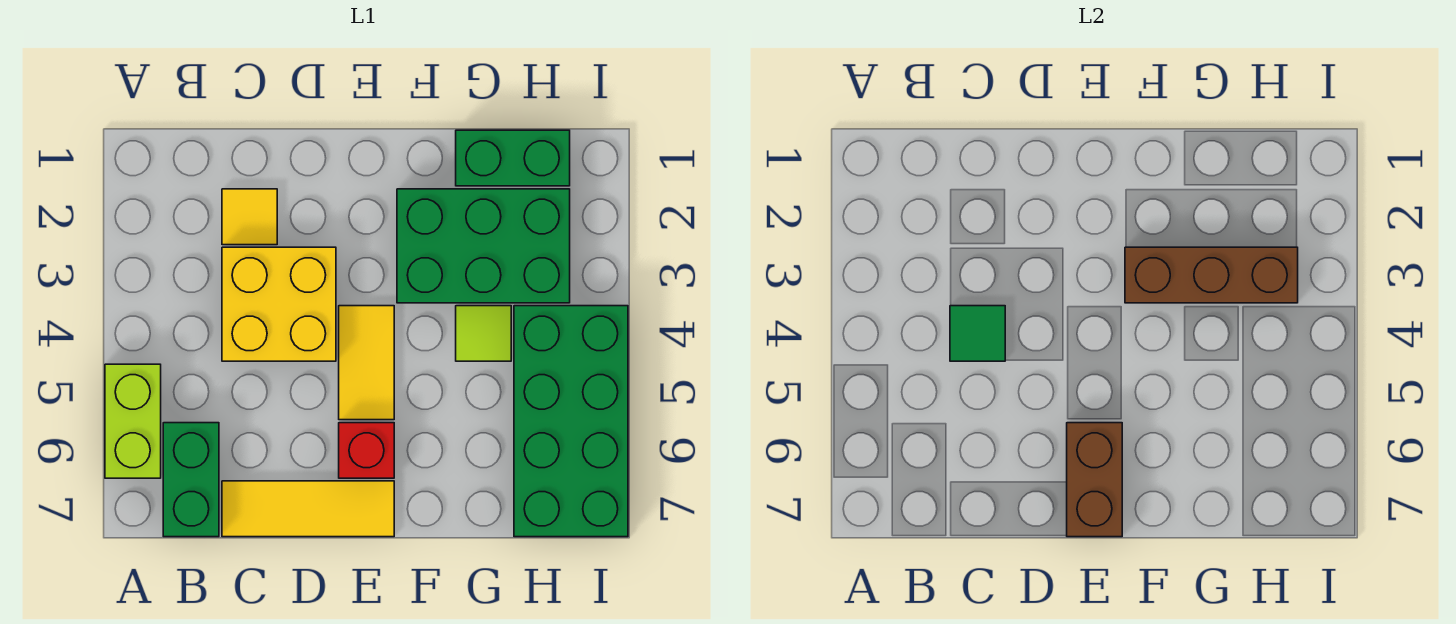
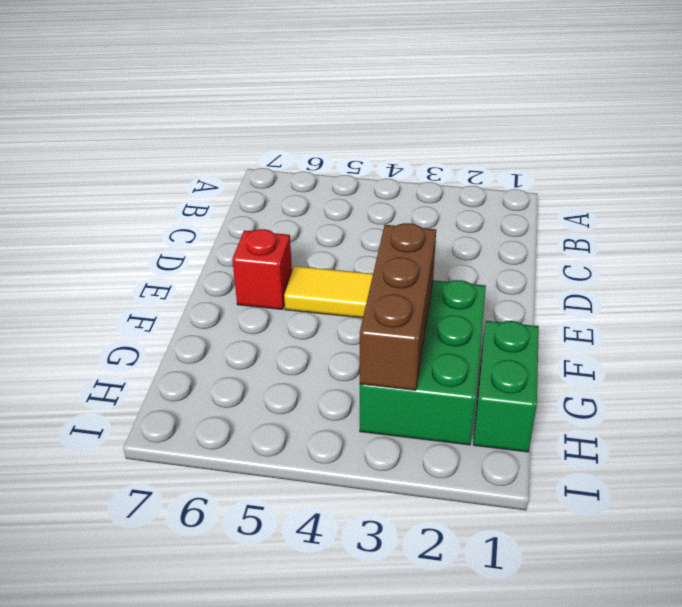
none -> lime brick A5:A6 level 1
none -> green brick B6:B7 level 1
none -> yellow tile C2 level 1

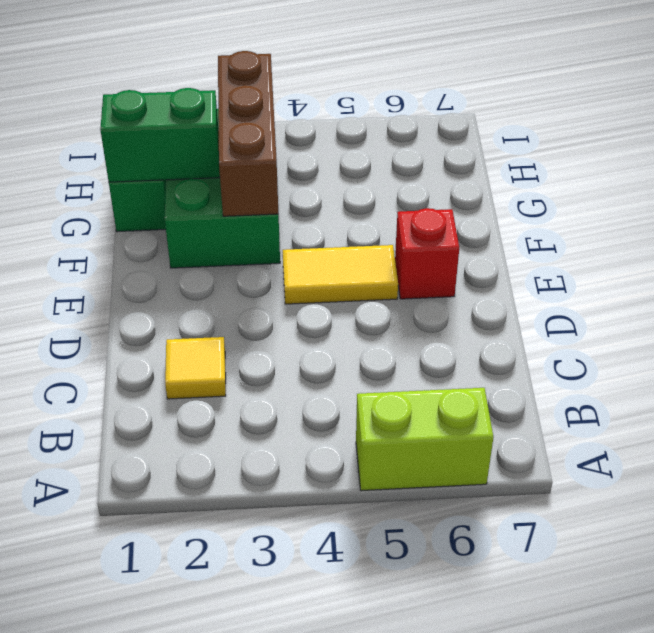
green brick G1:G2 level 2 -> green brick B6:B7 level 1
none -> yellow brick C3:D4 level 1
none -> yellow tile C7:E7 level 1
none -> lime tile G4 level 1

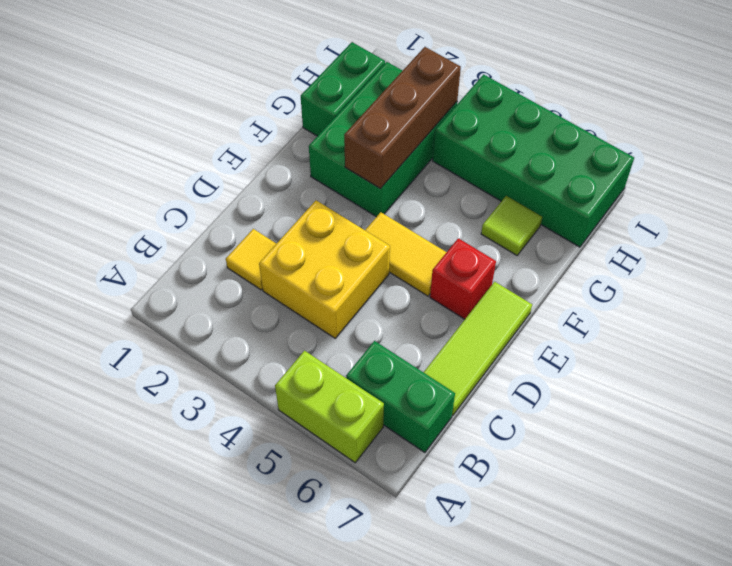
lime tile C7:E7 level 1 -> yellow tile C7:E7 level 1
lime tile G6 level 1 -> lime tile G4 level 1
none -> green tile C4 level 2
none -> brown brick E6:E7 level 2

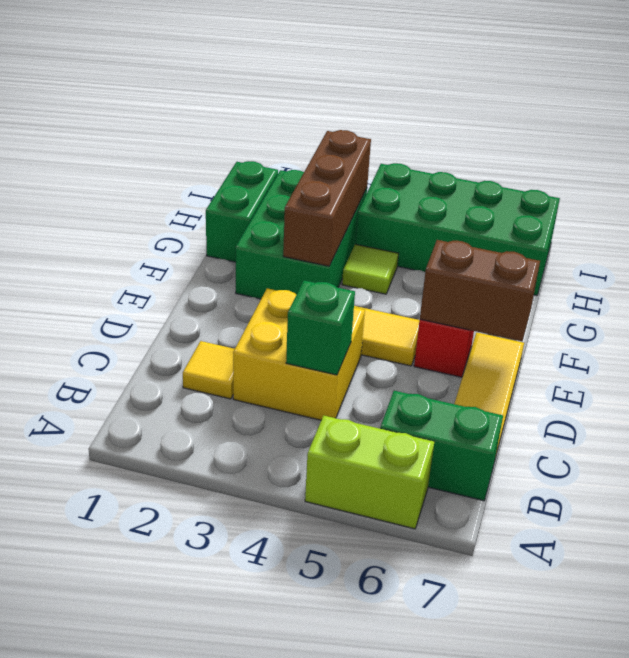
green brick C4 level 2 -> green tile C4 level 2

